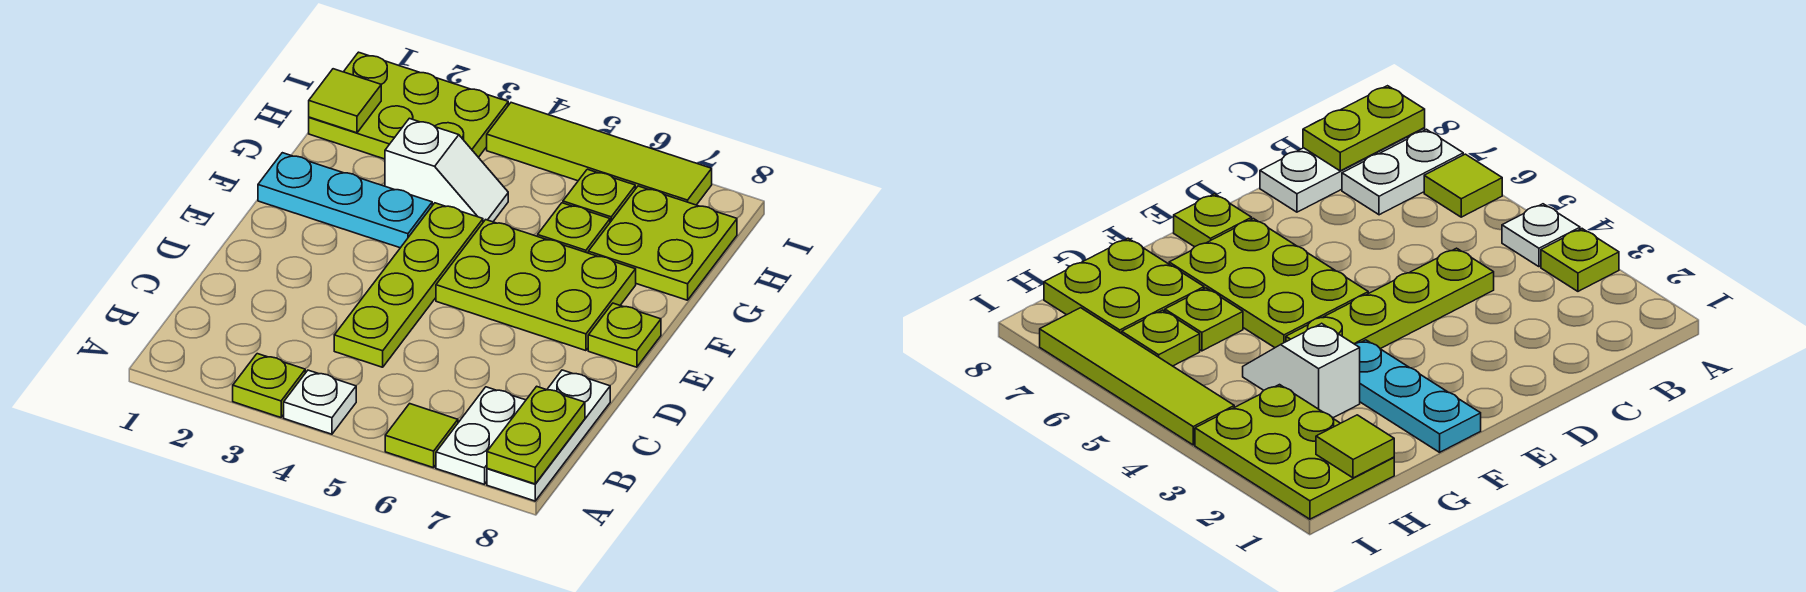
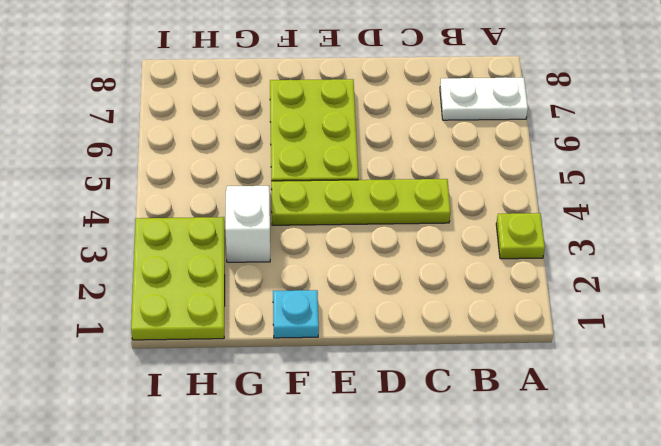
cyan plate F1 level 1 -> cyan plate F1:F3 level 1
none -> white plate A4 level 1
none -> lime tile A6 level 1
none -> white plate A8:C8 level 1

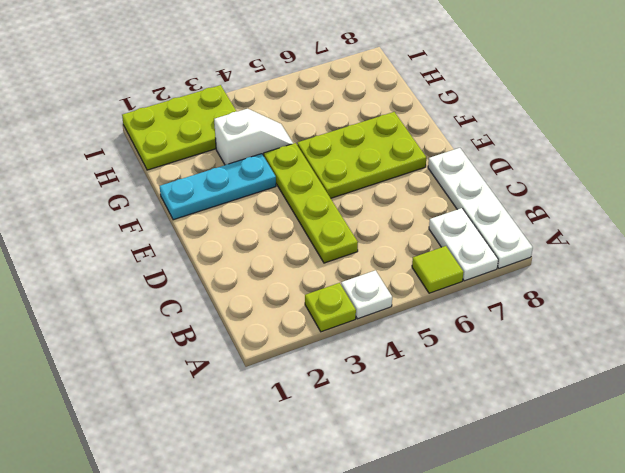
white plate A8:D8 level 1 -> white plate A8:C8 level 1
none -> lime plate E8 level 1
none -> lime plate G6 level 1
none -> lime plate G7:H8 level 1

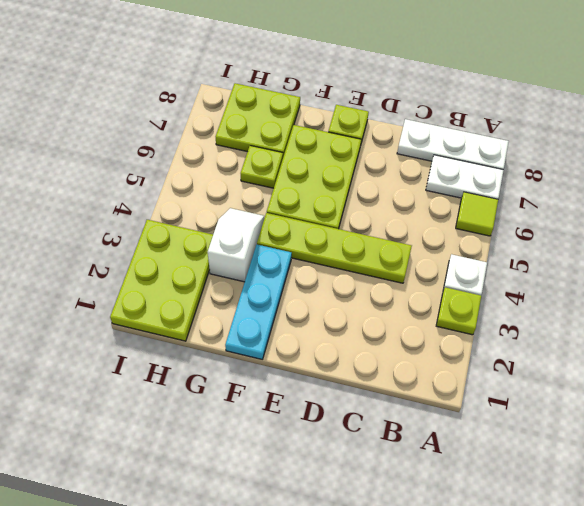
none -> lime plate H6 level 1
none -> lime tile I4:I7 level 1
none -> lime plate A8:B8 level 2

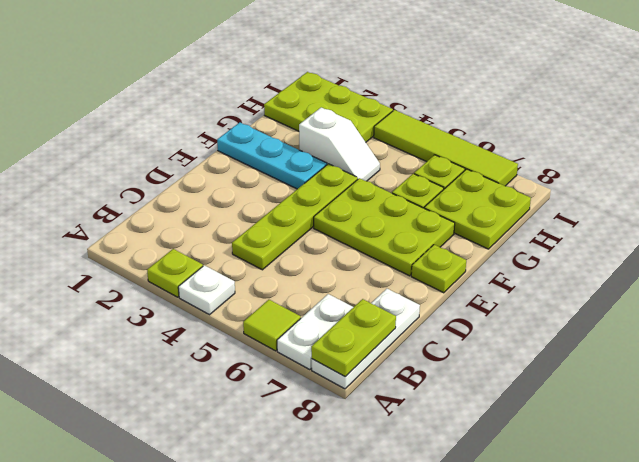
none -> lime tile H1 level 2

